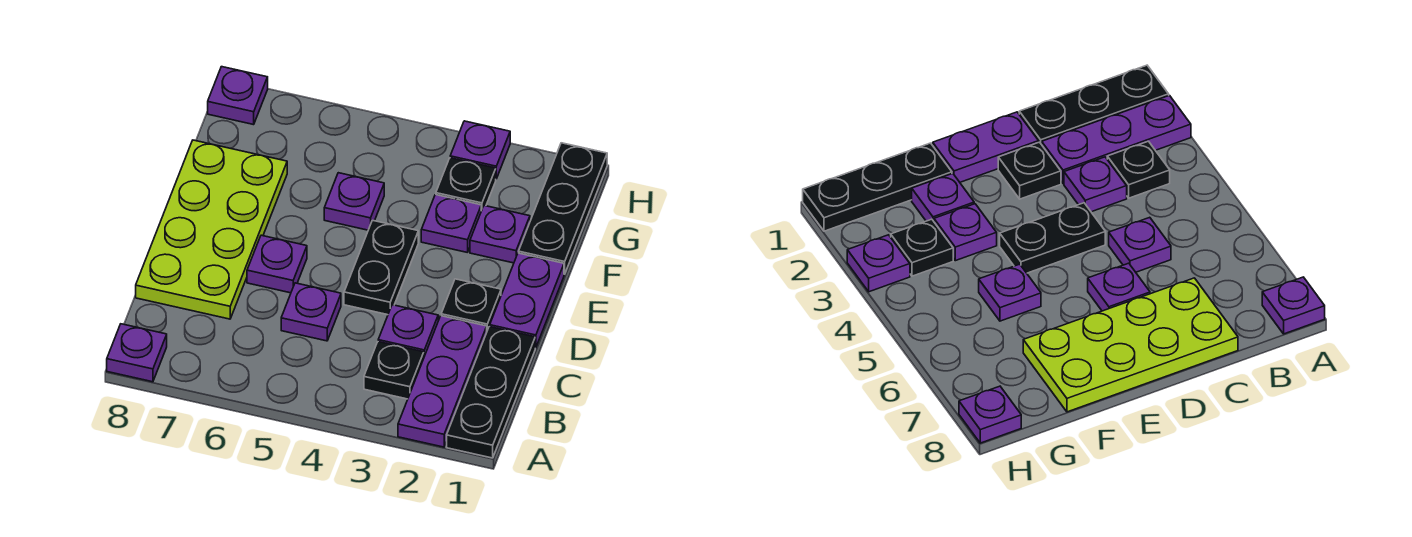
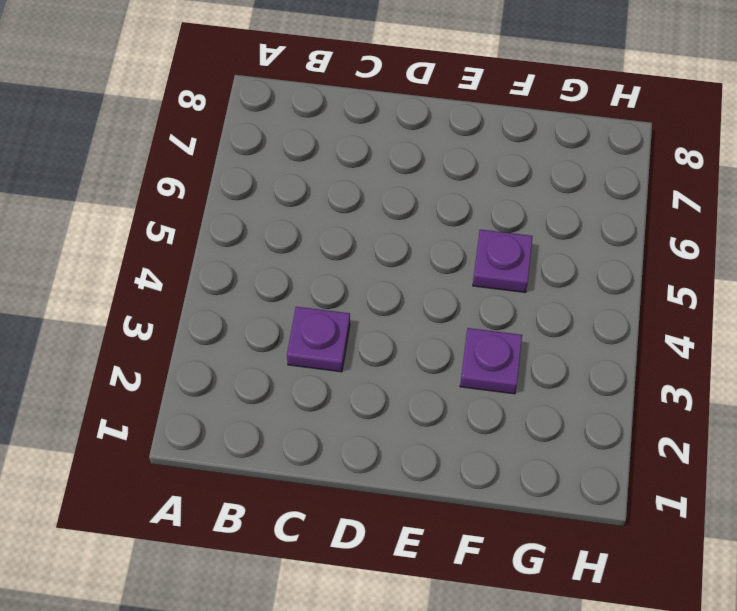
none -> black plate A1:C1 level 1
none -> purple plate A2:C2 level 1
none -> purple plate A8 level 1

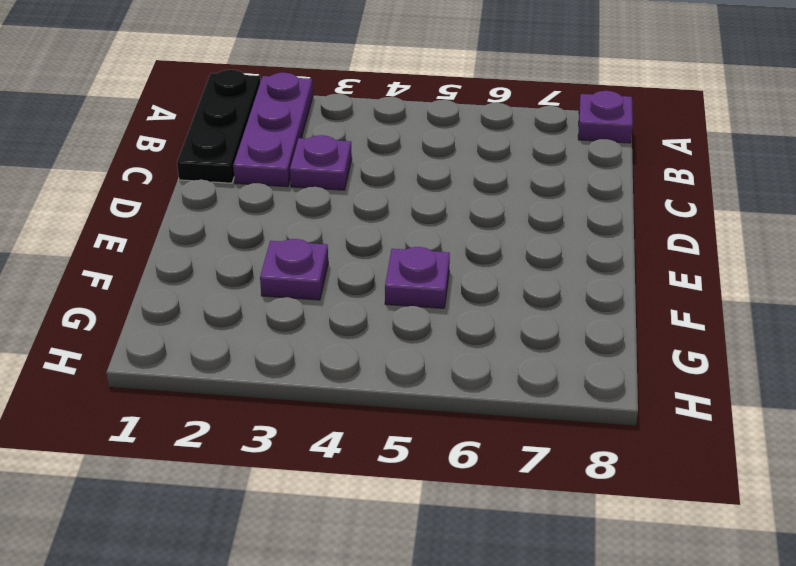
none -> black plate B3 level 1
none -> purple plate C5 level 1
none -> lime plate C7:F8 level 1

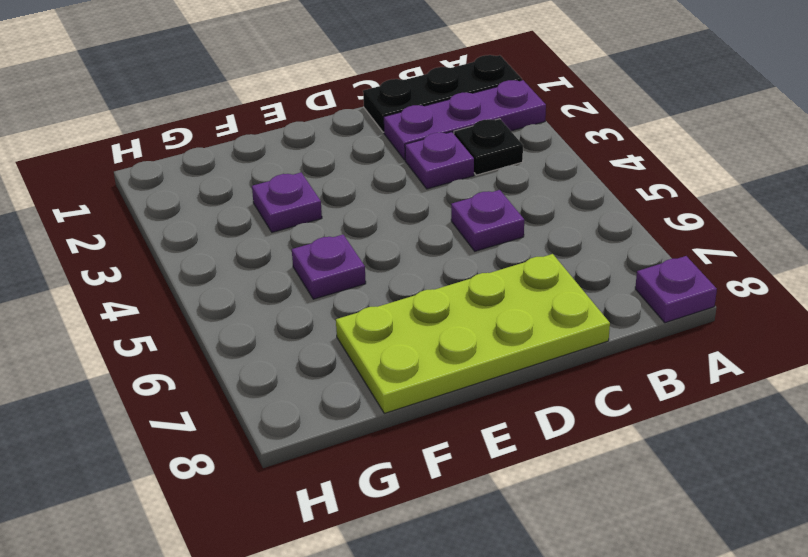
none -> purple plate D1:E1 level 1
none -> black plate D2 level 1
none -> black plate D4:E4 level 1

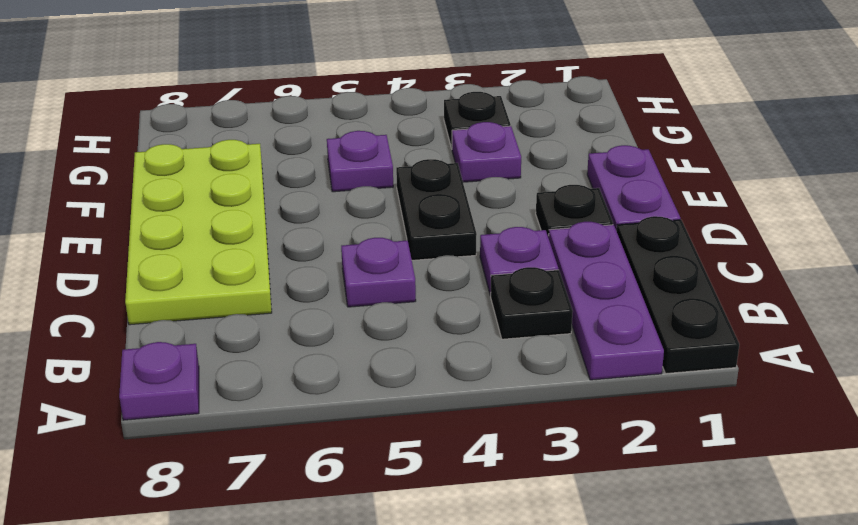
none -> purple plate D6 level 1
none -> black plate F1:H1 level 1
none -> purple plate F2 level 1

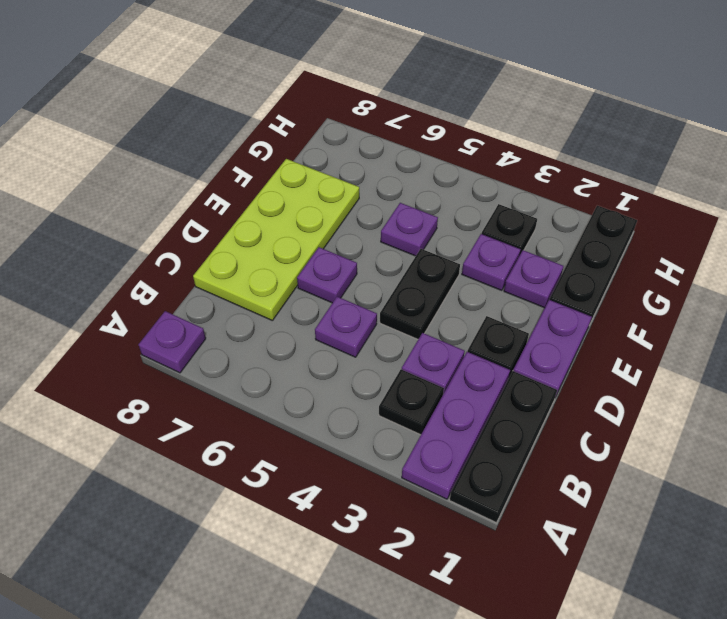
none -> purple plate H3 level 1
none -> purple plate H8 level 1

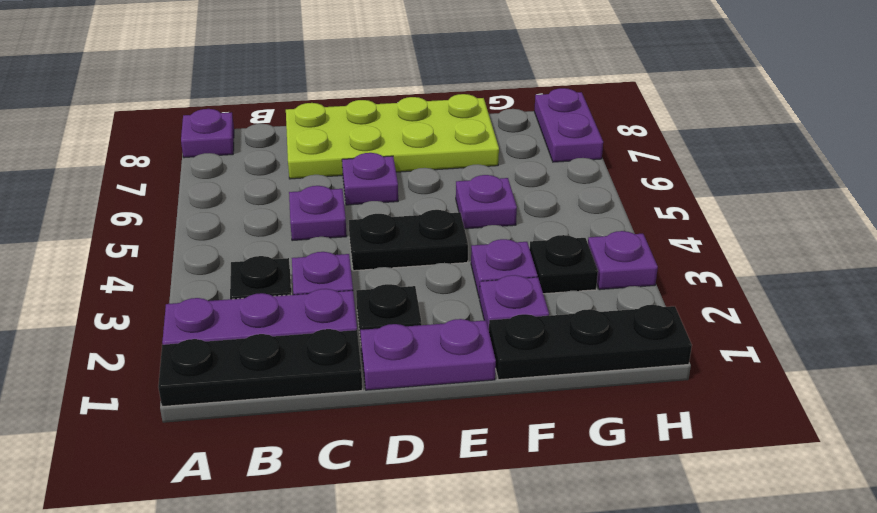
purple plate H7:H8 level 1 -> purple plate H8 level 1

